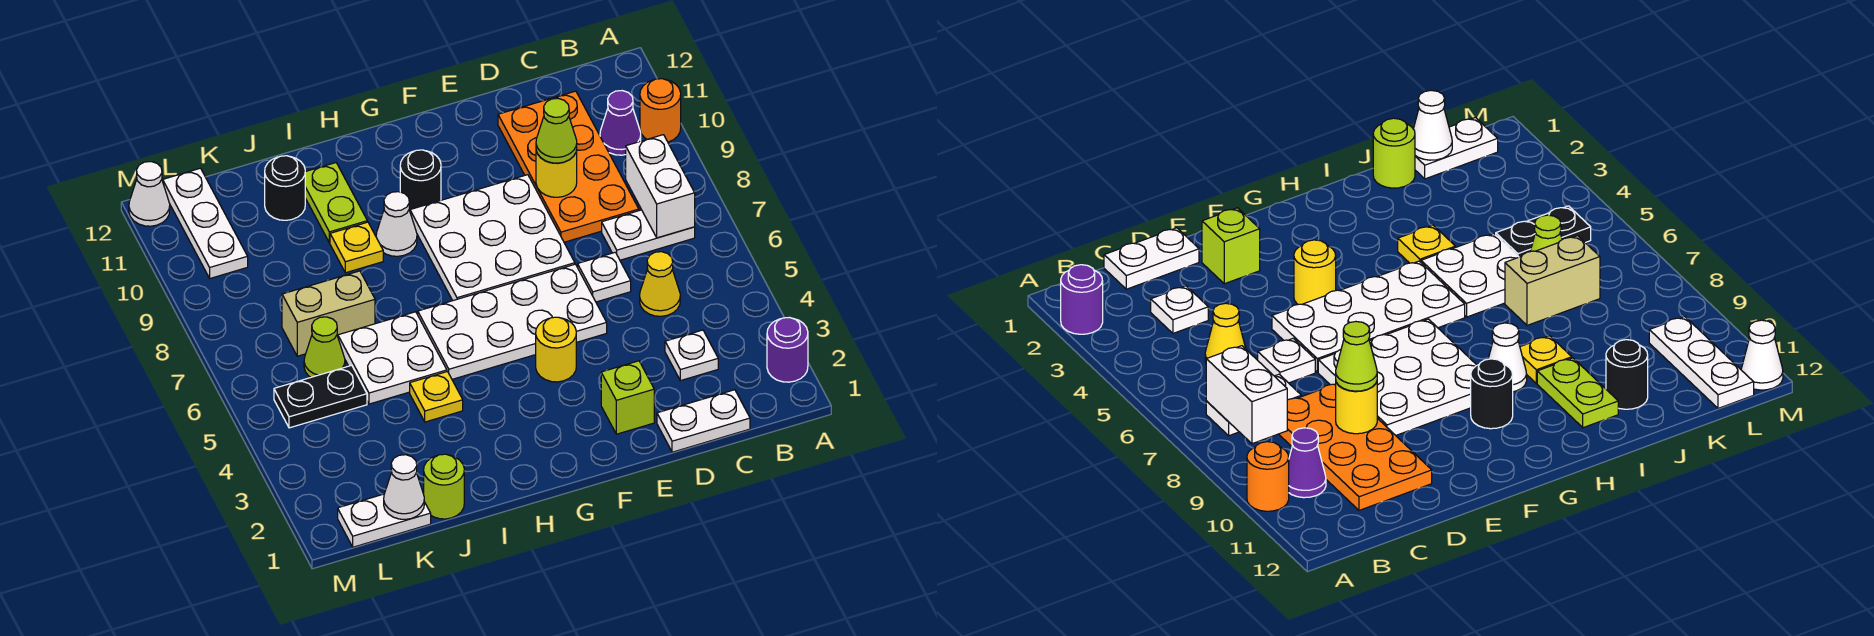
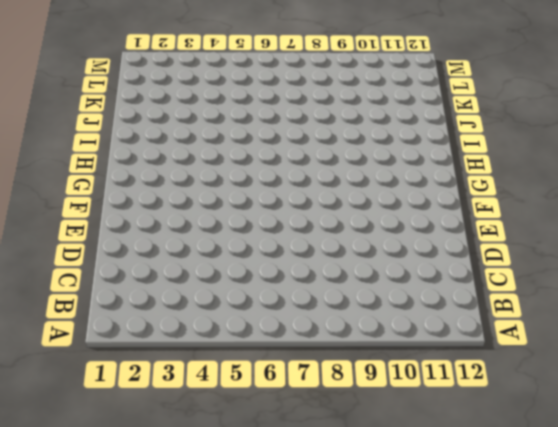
none -> purple round brick A2 level 1
none -> orange round brick A10 level 1
none -> white plate B7:C7 level 1
none -> purple cone B10 level 1

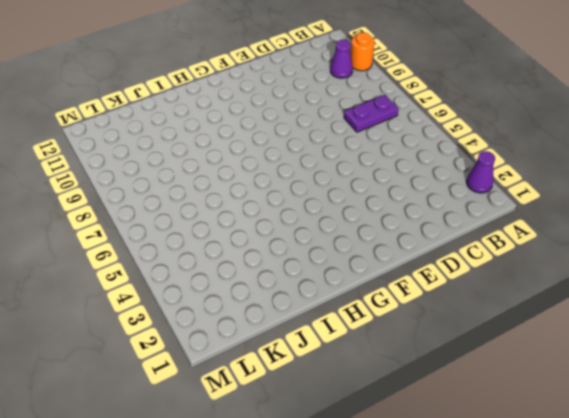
purple cone A2 level 1 -> purple round brick A2 level 1
purple plate B7:C7 level 1 -> white plate B7:C7 level 1
none -> white plate C1:D1 level 1
none -> white plate C3 level 1
none -> yellow cone C5 level 1
none -> orange plate C8:D11 level 1

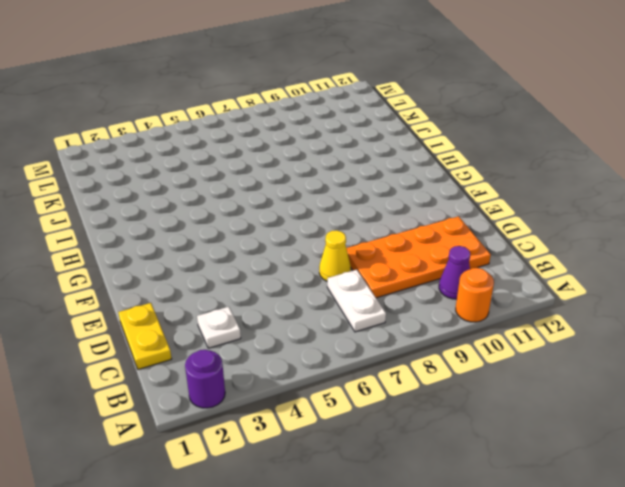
yellow plate C1:D1 level 1 -> white plate C1:D1 level 1
yellow cone D7 level 1 -> yellow cone C5 level 1
none -> white plate D6 level 1
none -> lime brick E2 level 1
none -> white plate E5:H6 level 1
none -> white plate E7:G9 level 1

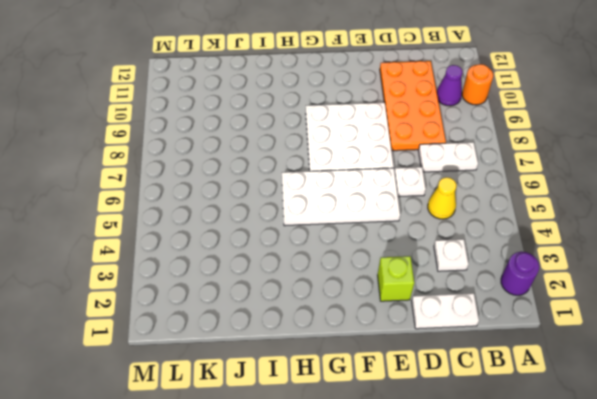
none -> yellow round brick F4 level 1
none -> black round brick G10 level 1
none -> white cone H9 level 1
none -> yellow plate I4 level 1

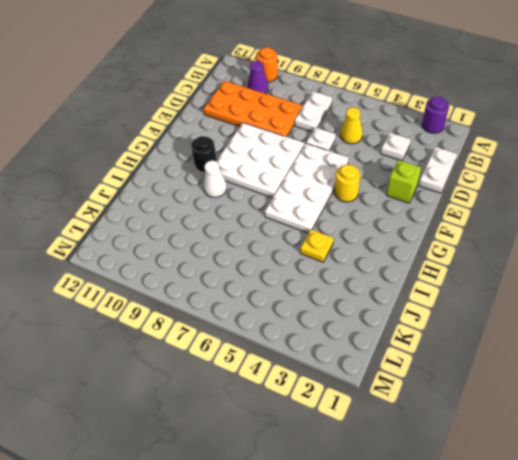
none -> white plate I5:J6 level 1
none -> yellow plate I9 level 1
none -> lime plate I10:I11 level 1
none -> lime round brick J1 level 1

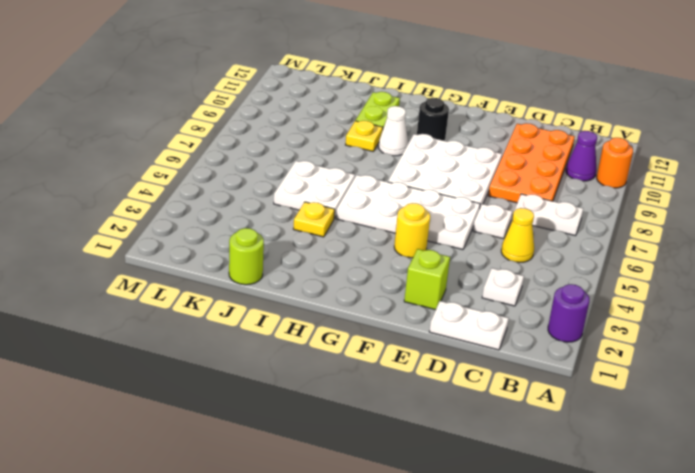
none -> tan brick J7:K7 level 1
none -> black round brick J11 level 1
none -> white plate K1:L1 level 1
none -> black plate K5:L5 level 1

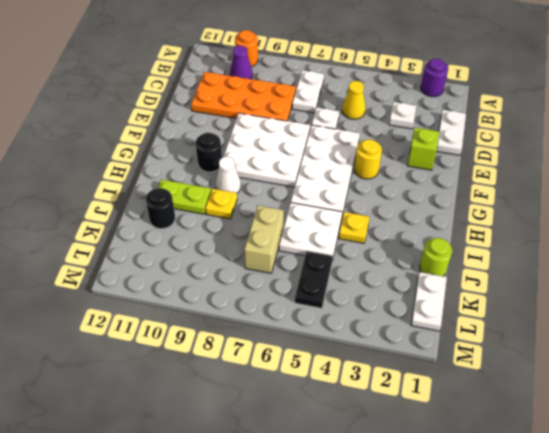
none -> lime cone K6 level 1
none -> white plate L10:L12 level 1
none -> white cone M12 level 1
none -> white brick B7:B8 level 2

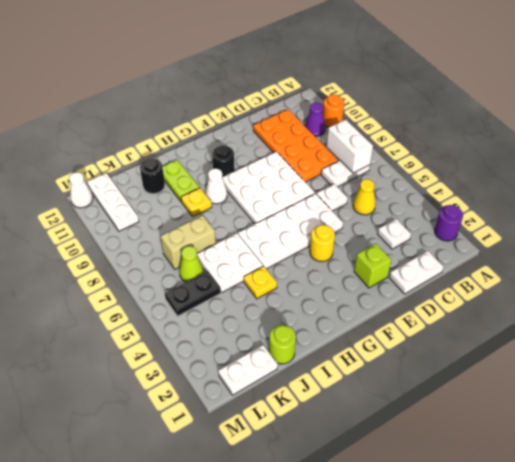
none -> yellow round brick D9 level 2
none -> white cone K1 level 2
none -> lime cone D9 level 3

